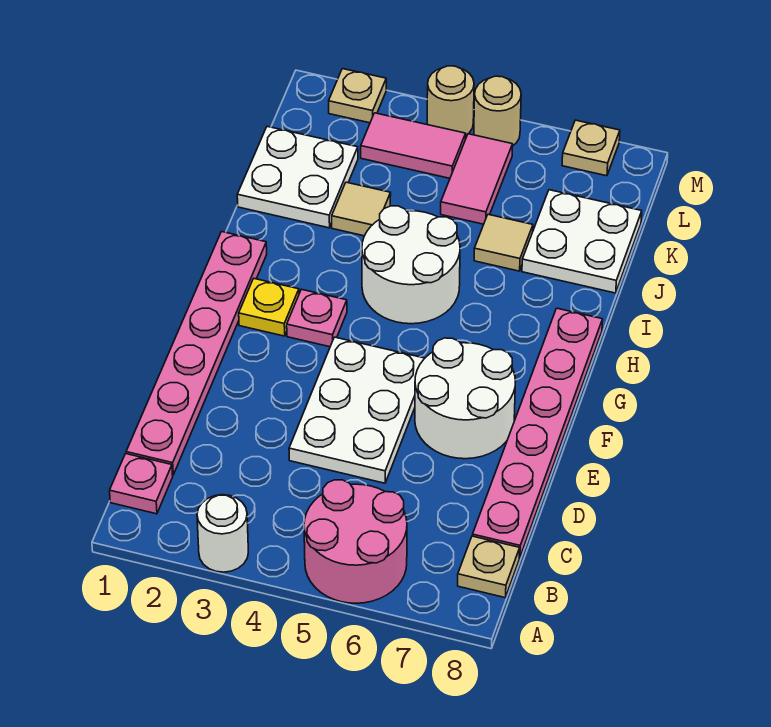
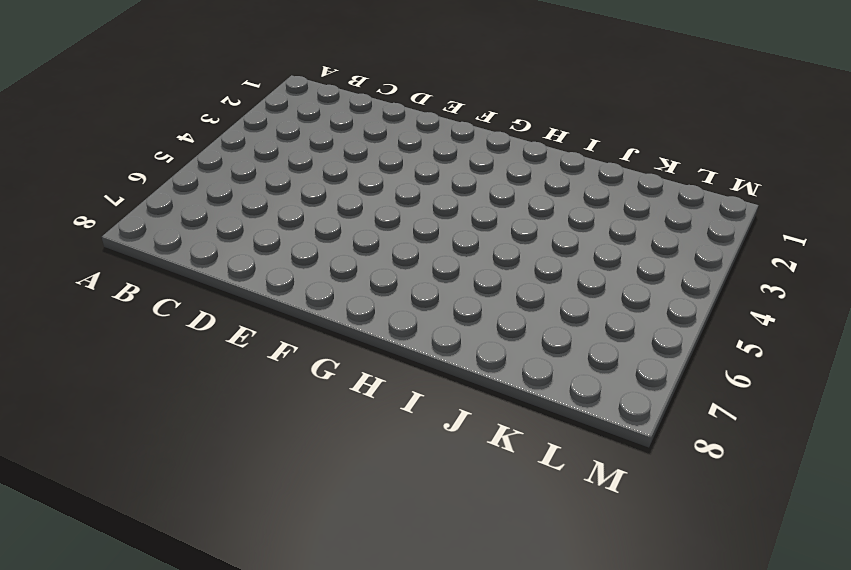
none -> white round brick A3 level 1
none -> pink round brick A5:B6 level 1
none -> pink plate B1 level 1

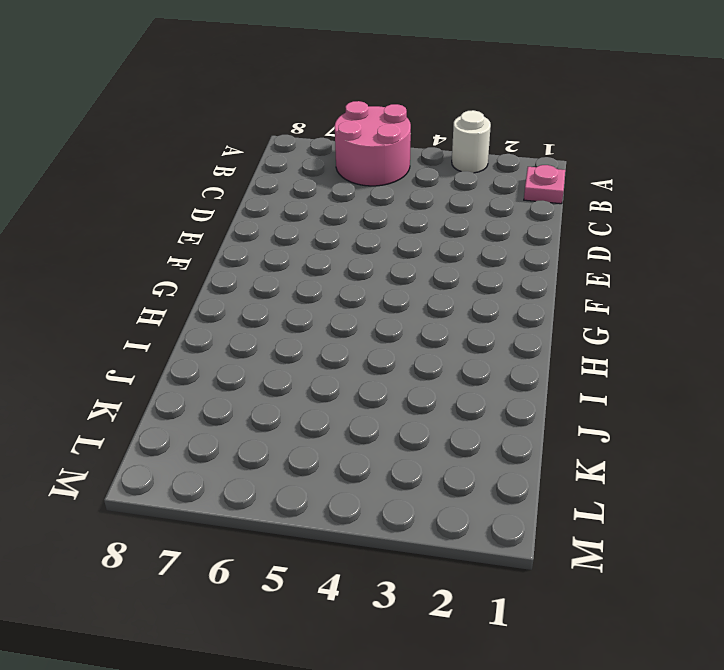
none -> tan plate B8 level 1
none -> pink plate C1:H1 level 1
none -> pink plate C8:H8 level 1

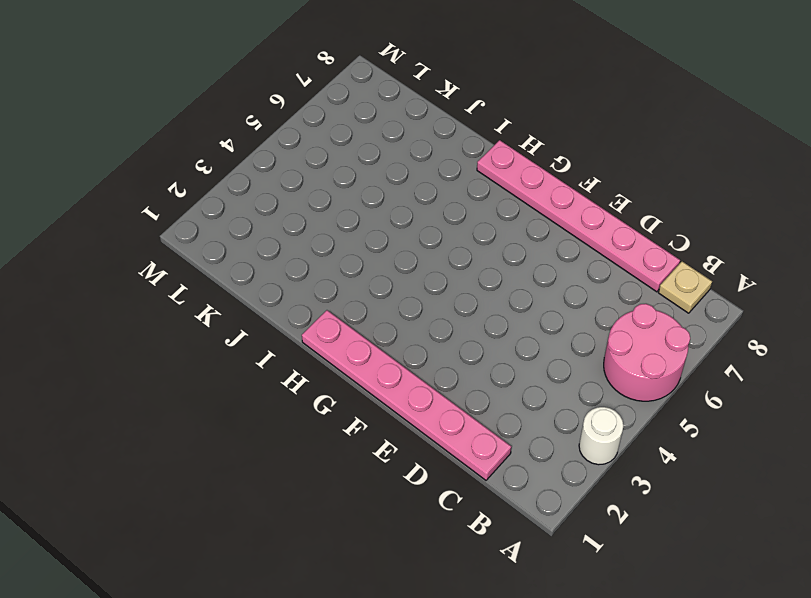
none -> pink plate B1 level 1
none -> white plate D4:F5 level 1
none -> white round brick E6:F7 level 1

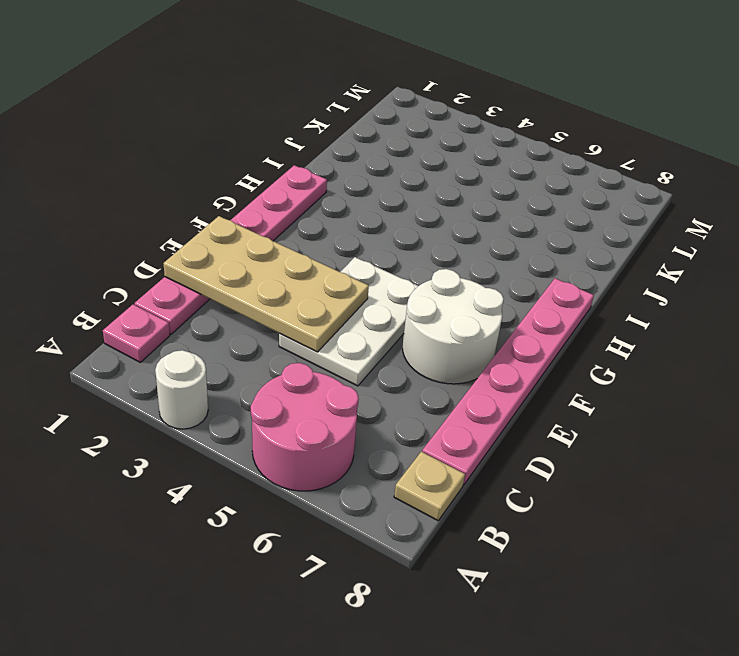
tan plate D1:E4 level 2 -> none
none -> yellow plate G2 level 1
none -> pink plate G3 level 1
none -> white round brick H4:I5 level 1

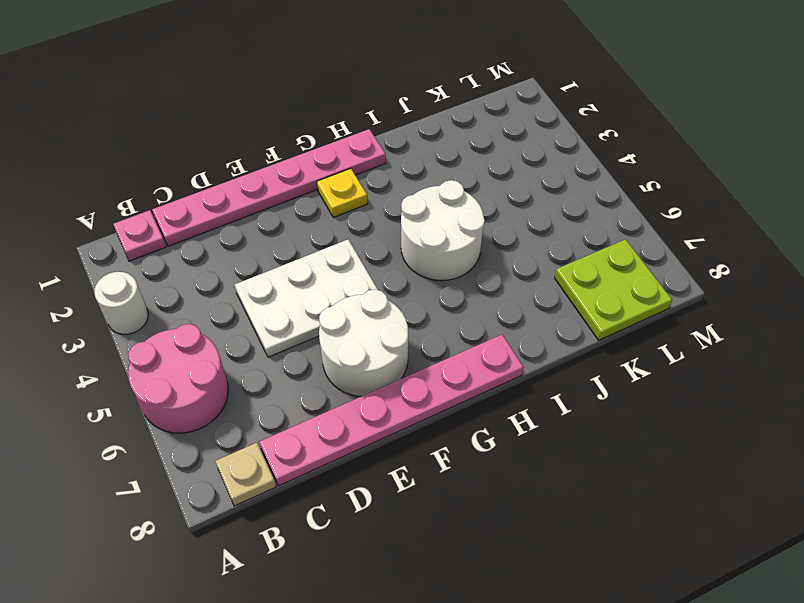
lime plate K7:L8 level 1 -> white plate J7:K8 level 1
none -> pink plate G3 level 1
none -> white plate J1:K2 level 1
none -> tan tile J3 level 1

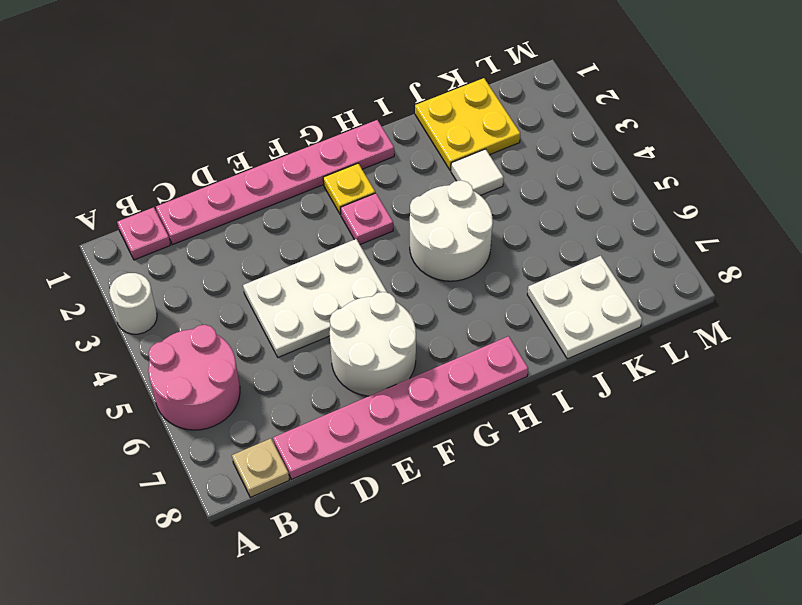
yellow plate J1:K2 level 1 -> white plate J1:K2 level 1
white tile J3 level 1 -> tan tile J3 level 1
none -> tan tile J6 level 1
none -> pink tile K5:L5 level 1
none -> pink tile L3:L4 level 1

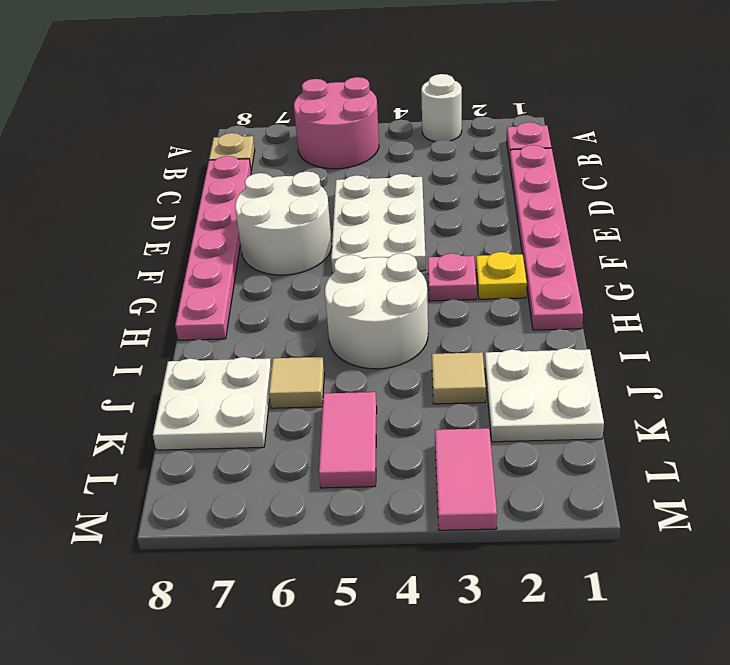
pink tile L3:M3 level 1 -> pink tile L3:L4 level 1
none -> tan plate M2 level 1
none -> tan round brick M4 level 1
none -> tan round brick M5 level 1

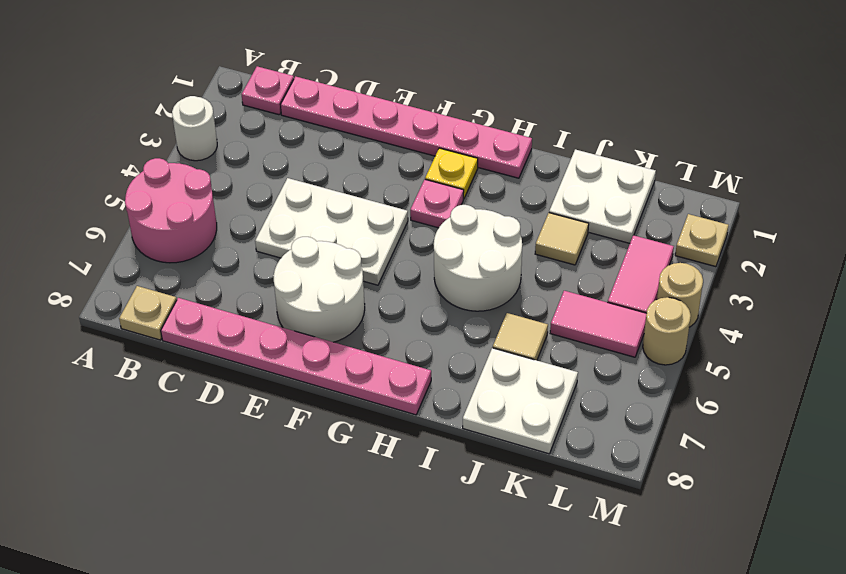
none -> tan plate M7 level 1

